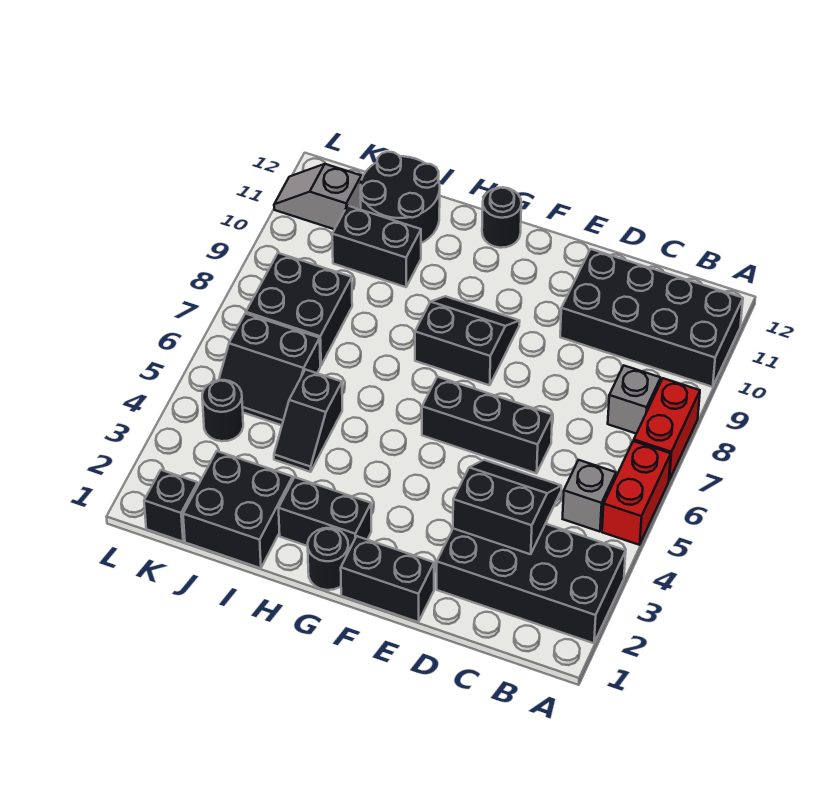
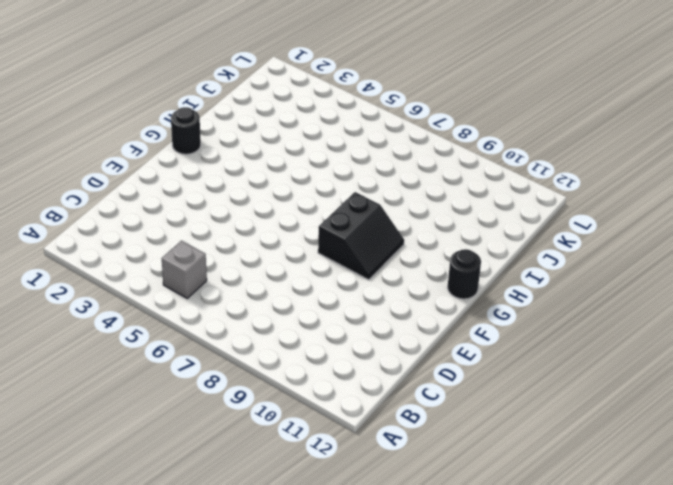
none -> black brick A2:D3 level 1
none -> red brick A5:A6 level 1
none -> red brick A7:A8 level 1

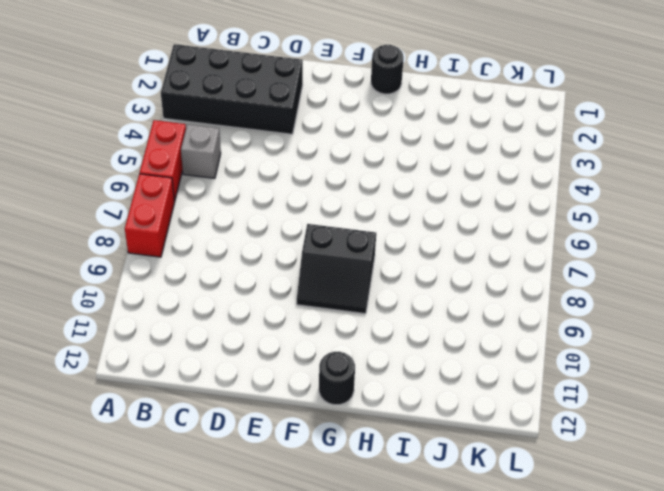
none -> black brick A10:D11 level 1
none -> grey brick B8 level 1
none -> black brick D6:F6 level 1

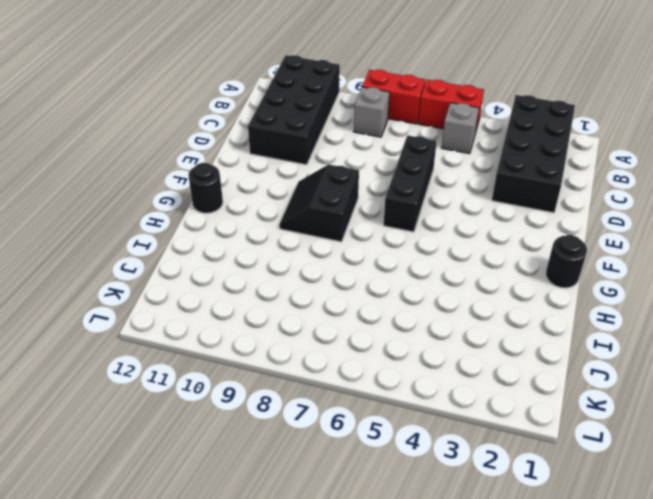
none -> black brick E1:F1 level 1
none -> black brick G2:H2 level 1
none -> black brick I1:J2 level 1

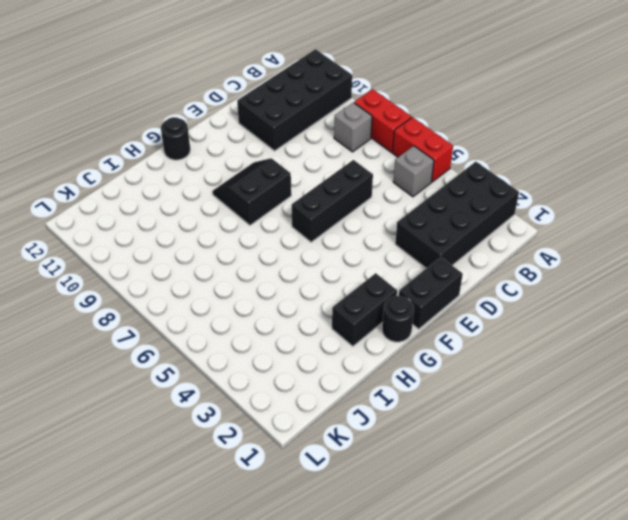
none -> black brick I1:J2 level 1
none -> black slope I4:I5 level 1 top 5
none -> black brick I10:J10 level 1

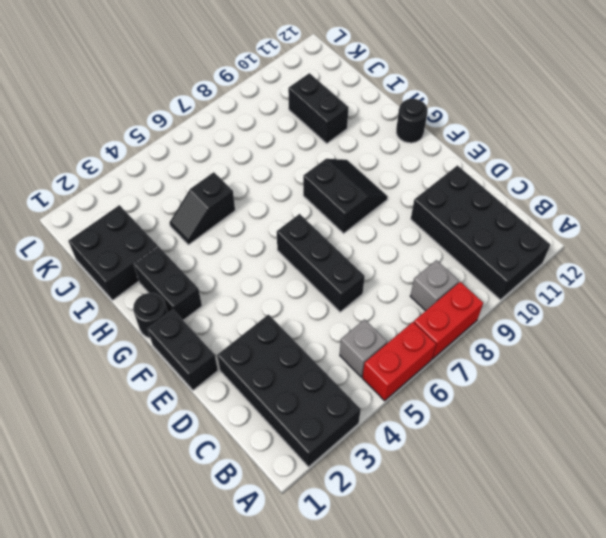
none -> black round brick I11:J12 level 1
none -> black slope J5:K6 level 1 top 6
none -> black brick J7:K8 level 1

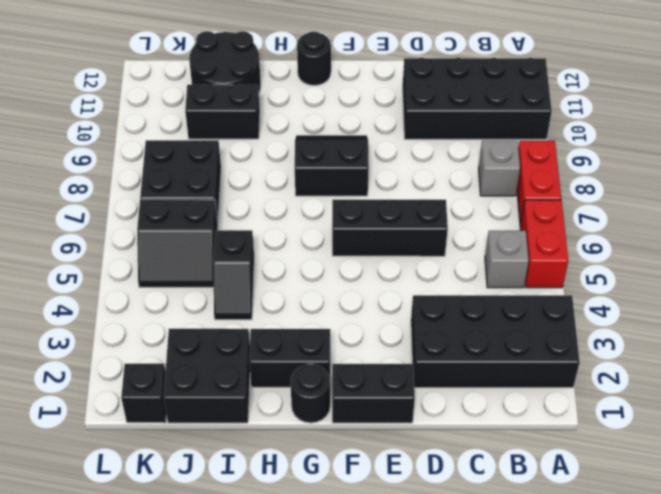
none -> black round brick K4 level 1
none -> grey slope K11:L11 level 1 top K
none -> black slope C3:D4 level 2 top 3

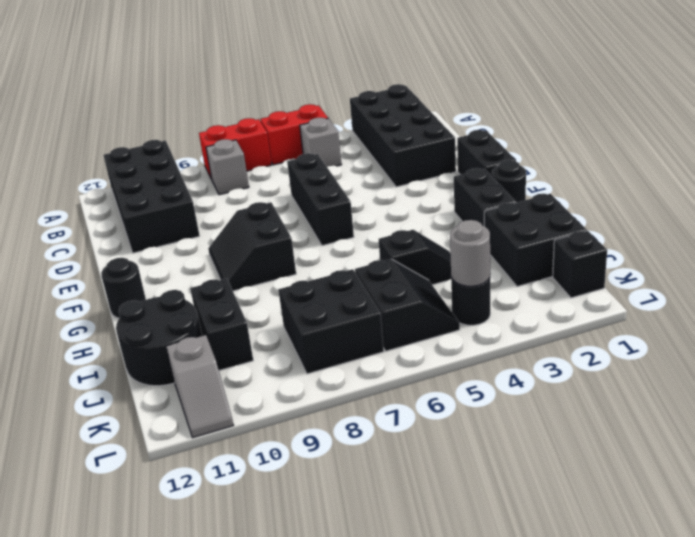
grey round brick K4 level 2 -> none
none -> black slope C3:D4 level 2 top 3

